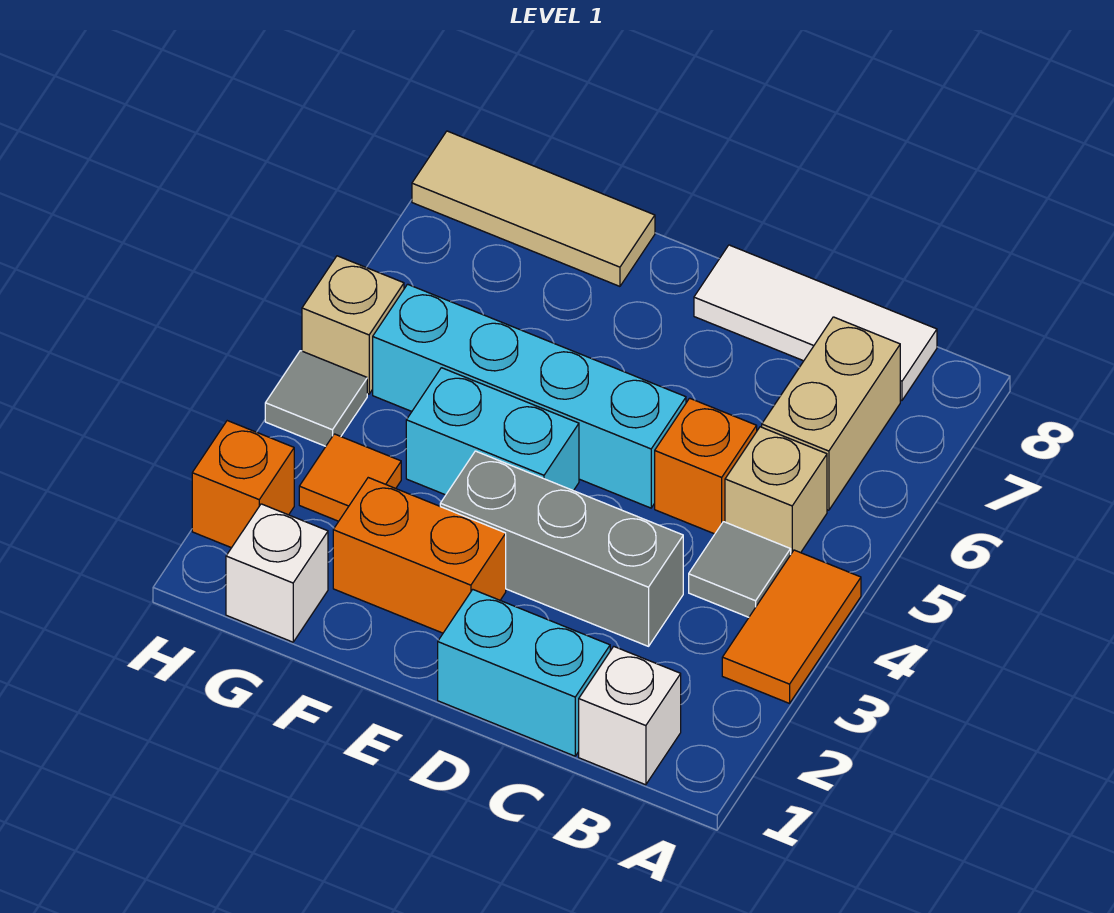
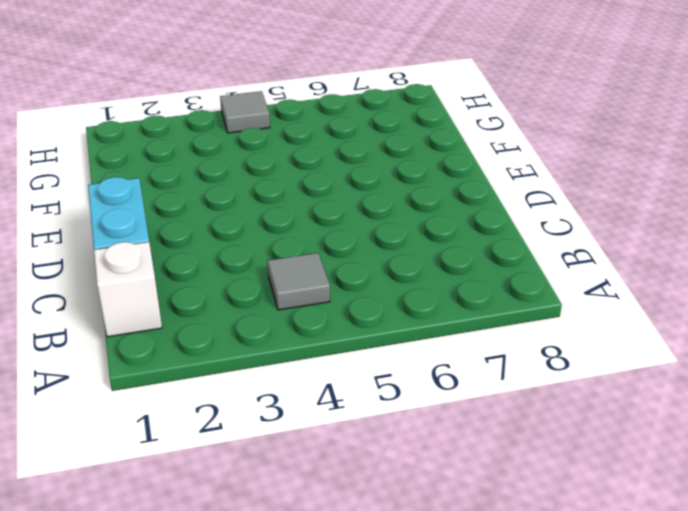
none -> orange tile A3:A4 level 1
none -> tan brick B5 level 1
none -> tan brick B6:B7 level 1

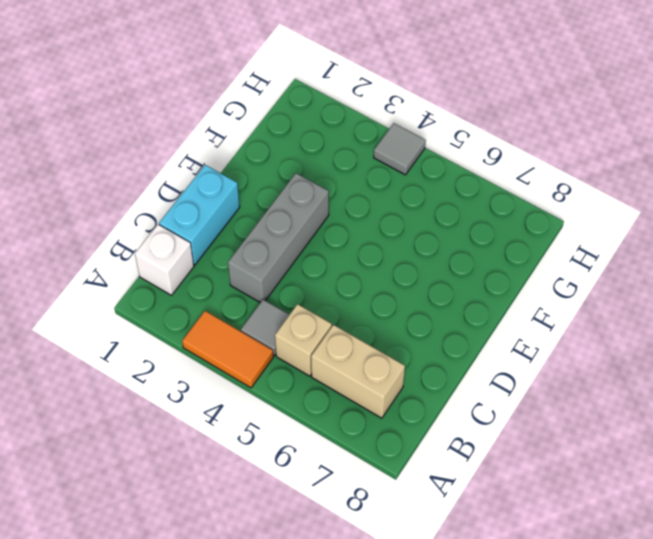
none -> white tile B8:D8 level 1
none -> orange brick C5 level 1
none -> cyan brick D5:G5 level 1

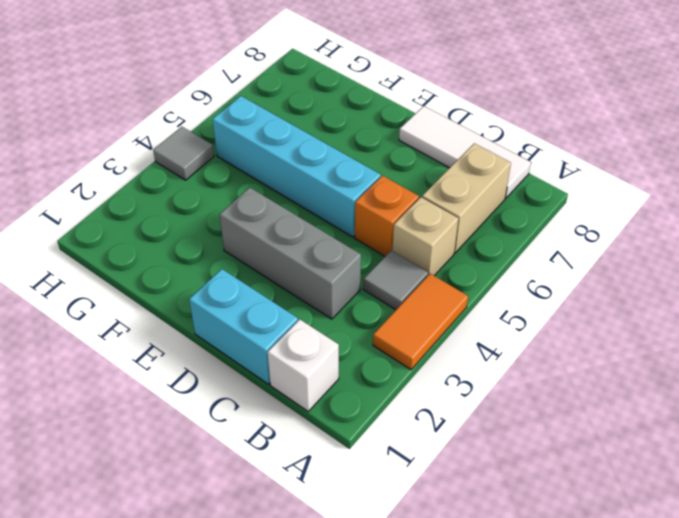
none -> orange brick E2:F2 level 1
none -> cyan brick E4:F4 level 1
none -> tan tile F8:H8 level 1

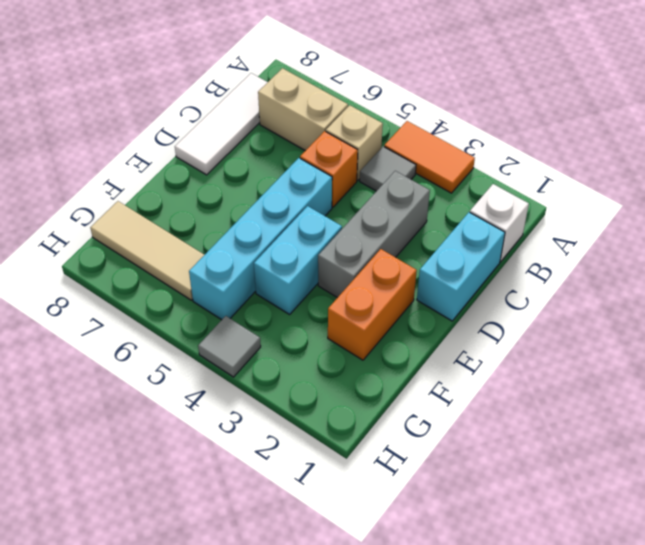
tan tile G6:G8 level 1 -> tan tile F8:H8 level 1
none -> white brick G1 level 1
none -> orange tile G3 level 1
none -> orange brick H2 level 1

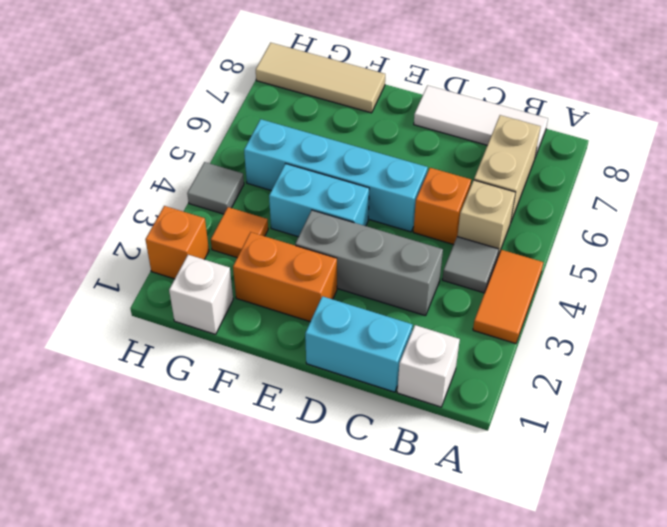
none -> tan brick H5 level 1

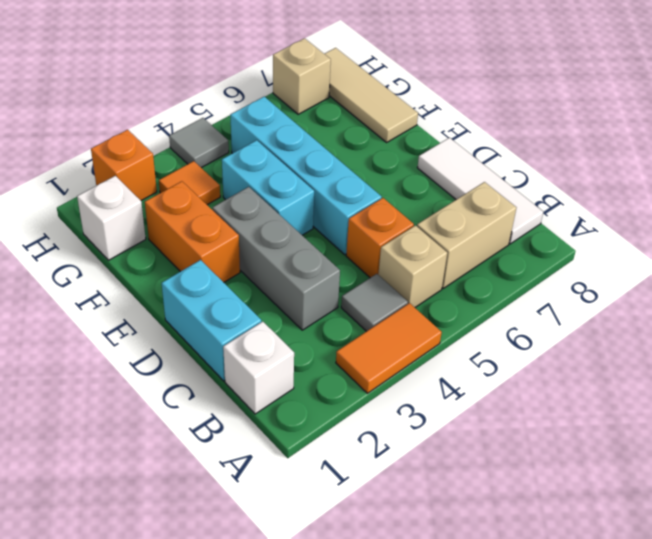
tan brick H7 level 1 -> tan brick H5 level 1

